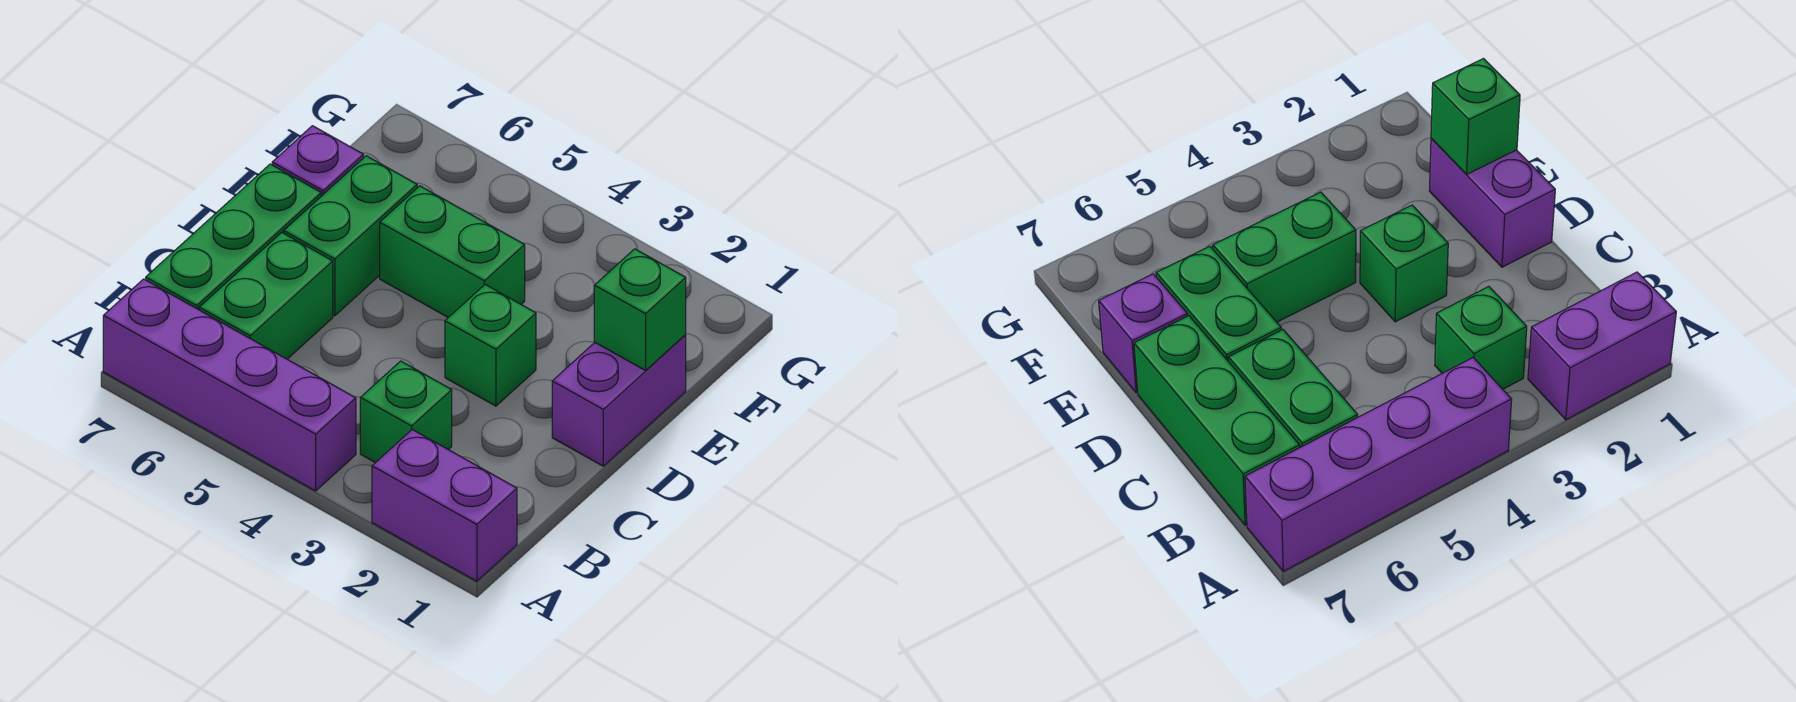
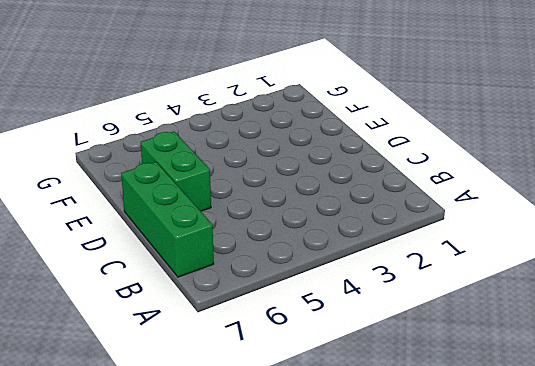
none -> purple brick A1:A2 level 1
none -> purple brick A4:A7 level 1

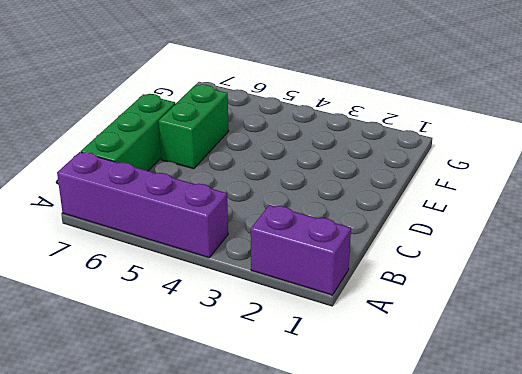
none -> green brick B3 level 1
none -> green brick B6:C6 level 1

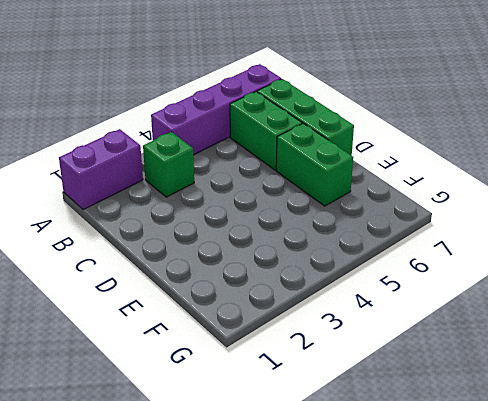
none -> purple brick D1:E1 level 1
none -> green brick D3 level 1

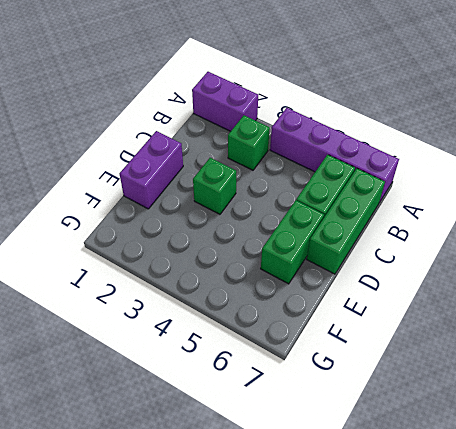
none -> green brick E4:E5 level 1
none -> purple brick E7 level 1

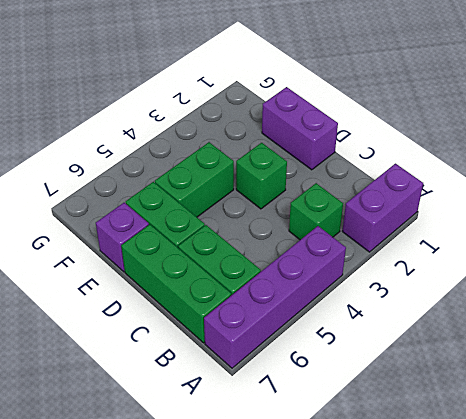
none -> green brick E1 level 2

